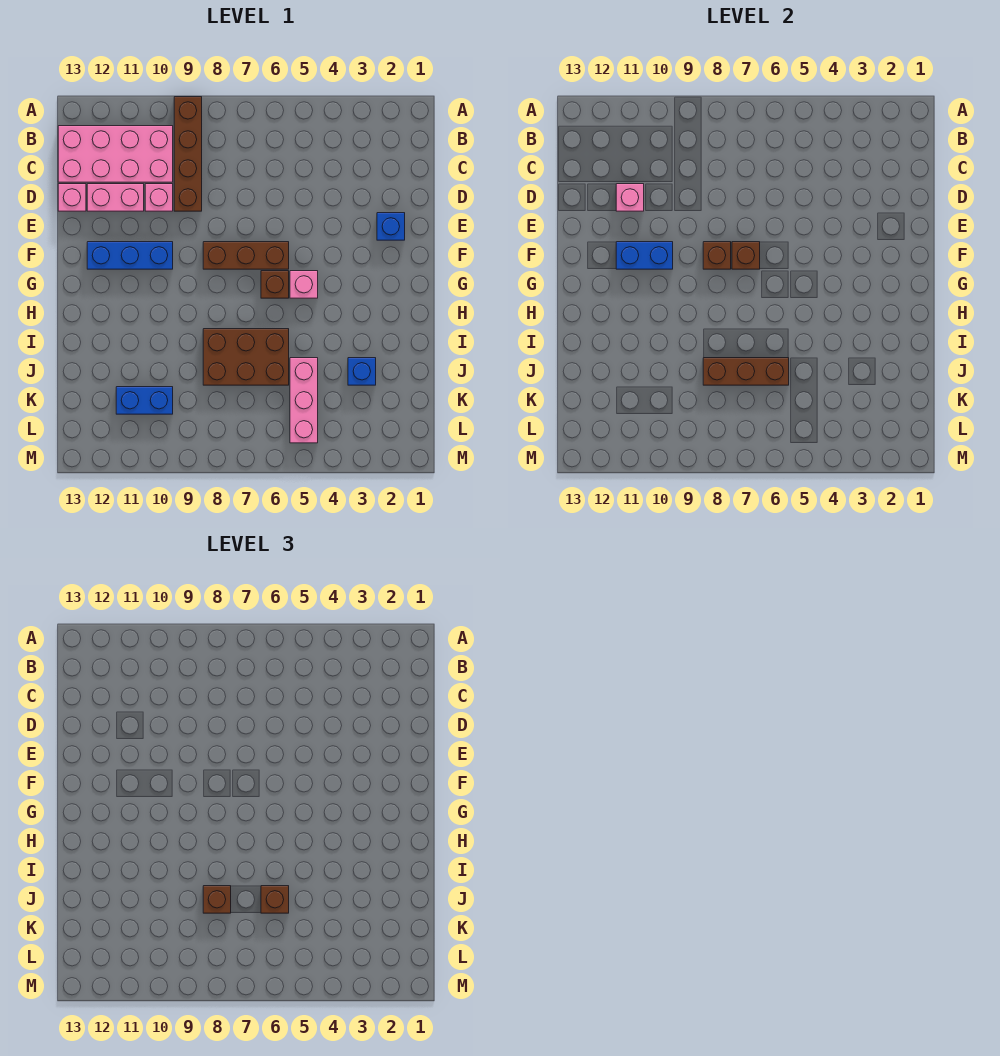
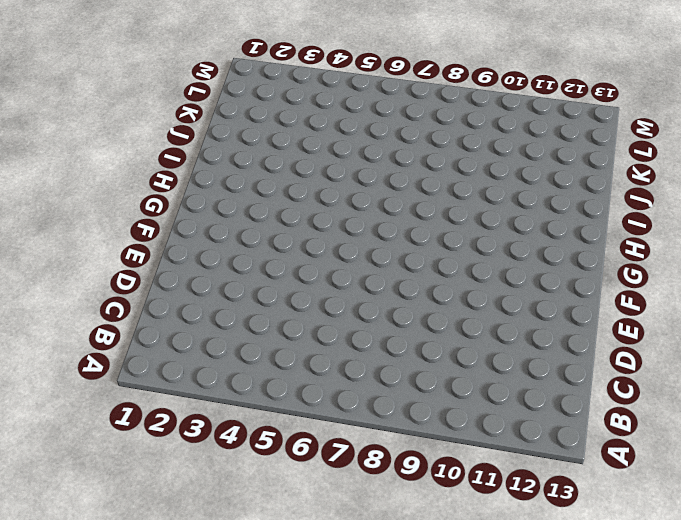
none -> brown brick A9:D9 level 1
none -> pink brick B10:C13 level 1
none -> pink brick D10 level 1

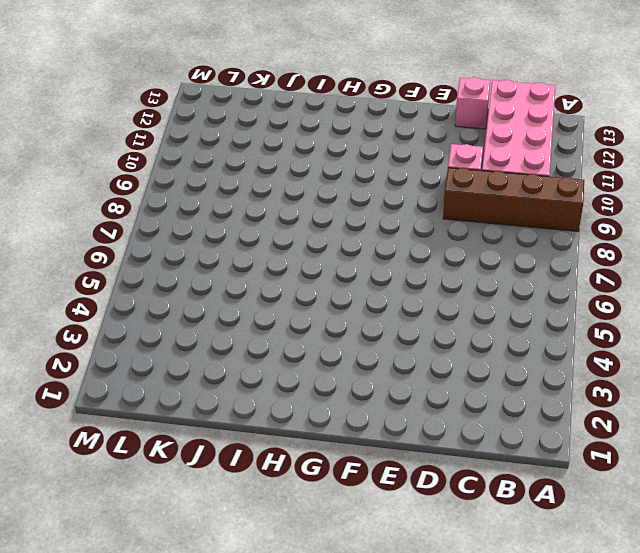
none -> pink brick D11:D12 level 1
none -> blue brick E2 level 1
none -> brown brick F6:F8 level 1

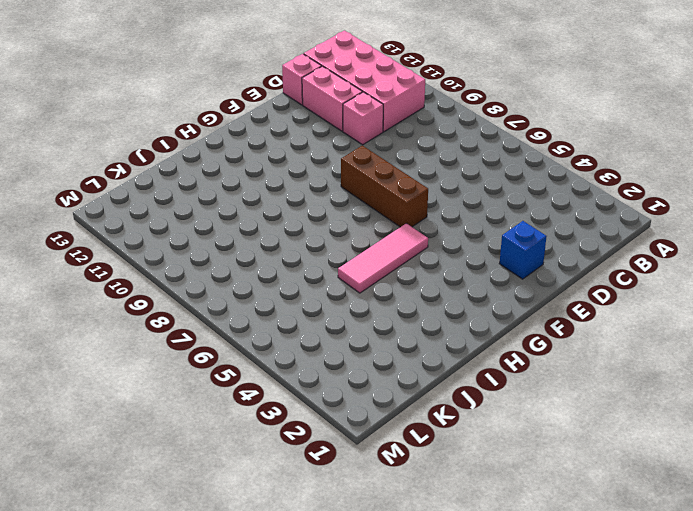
pink tile G5:I5 level 1 -> pink brick G5 level 1
none -> brown brick A9:D9 level 1
none -> blue brick F10:F12 level 1
none -> brown brick G6 level 1

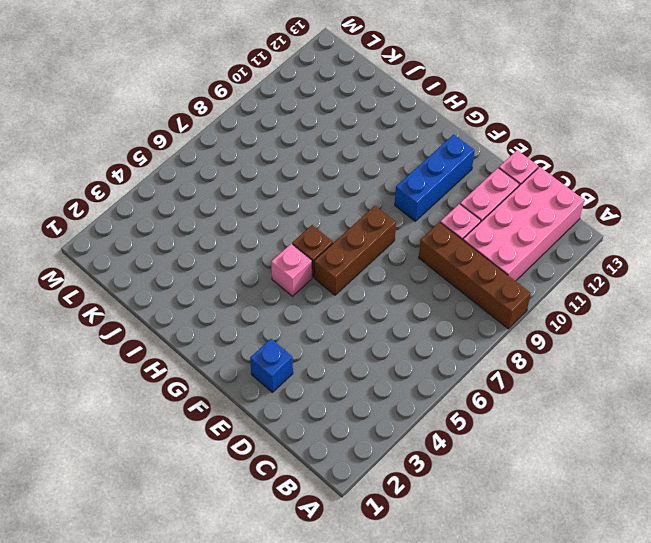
none -> brown brick I6:J8 level 1
none -> blue brick J3 level 1
none -> pink brick J5:L5 level 1

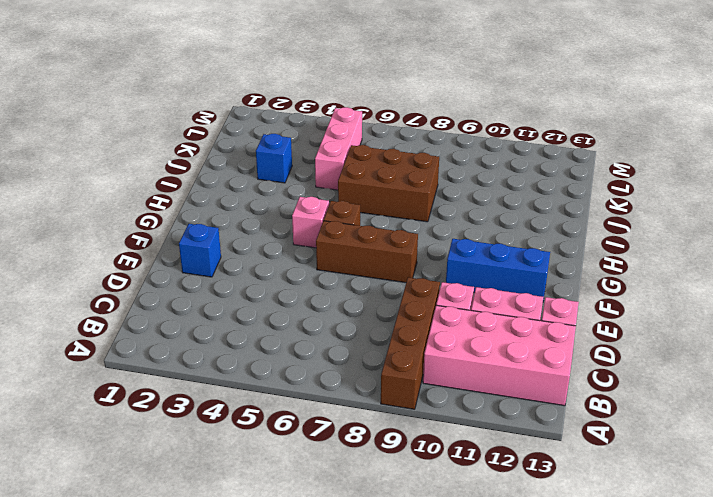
none -> blue brick K10:K11 level 1
none -> pink brick D11 level 2
none -> brown brick F7 level 2

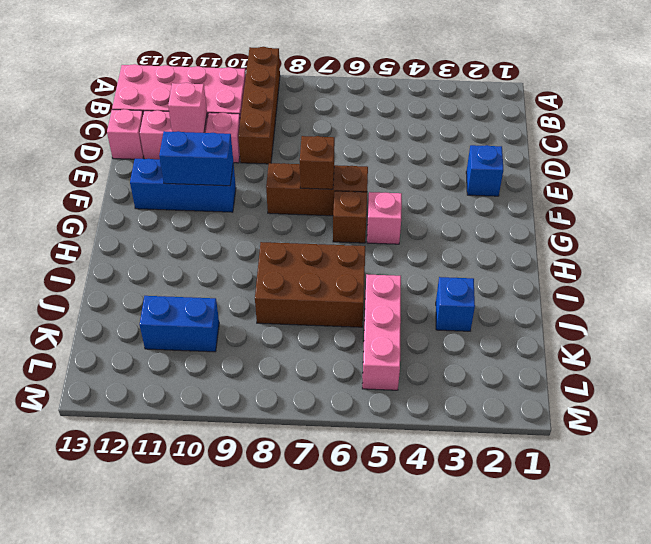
none -> brown brick F8 level 2
none -> brown brick J6:J8 level 2
none -> brown brick J6 level 3

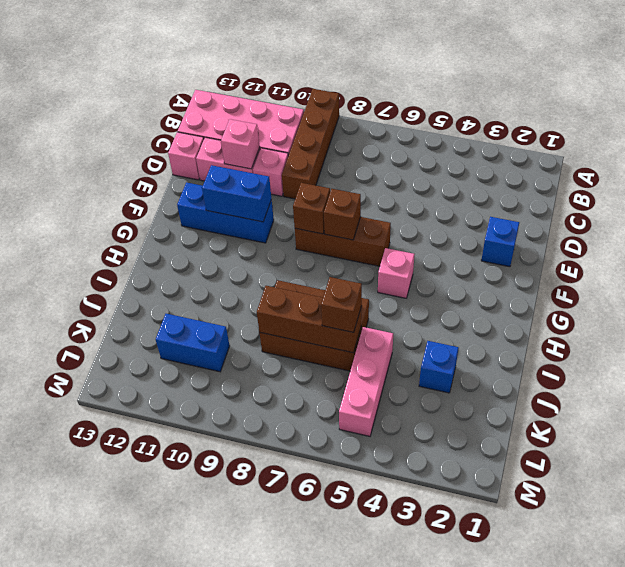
none -> brown brick G6 level 1
none -> brown brick J8 level 3

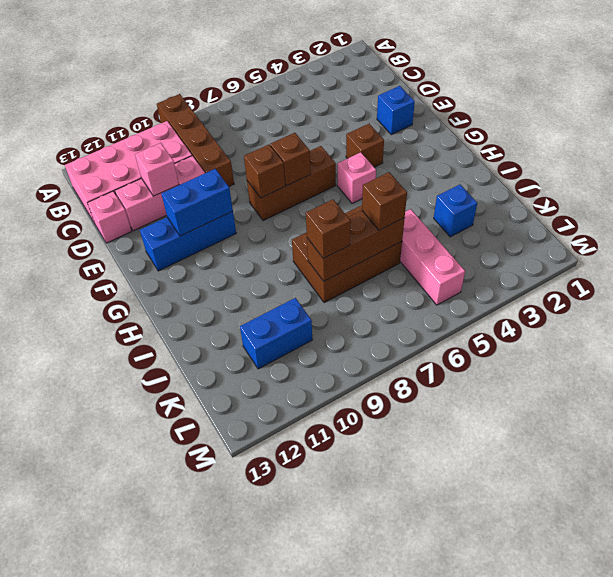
brown brick F4 level 1 -> brown brick G6 level 1

